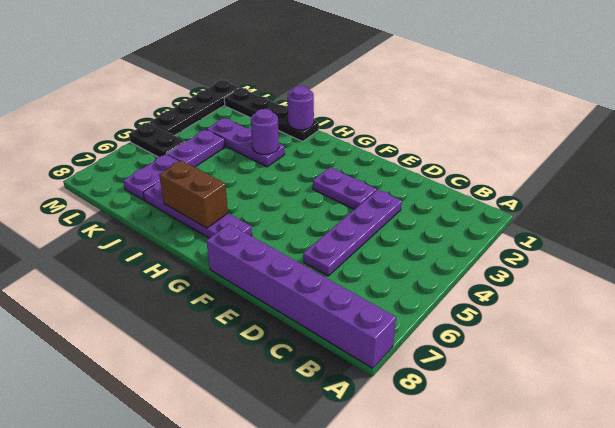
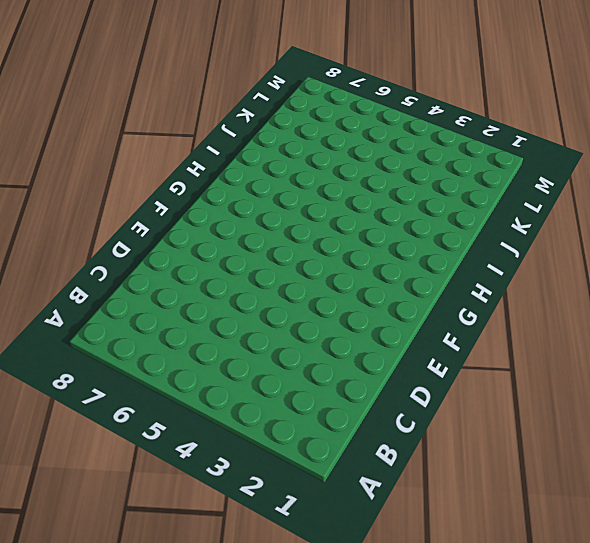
none -> purple brick A8:F8 level 1
none -> purple plate D3:D6 level 1
none -> purple plate E3:F3 level 1

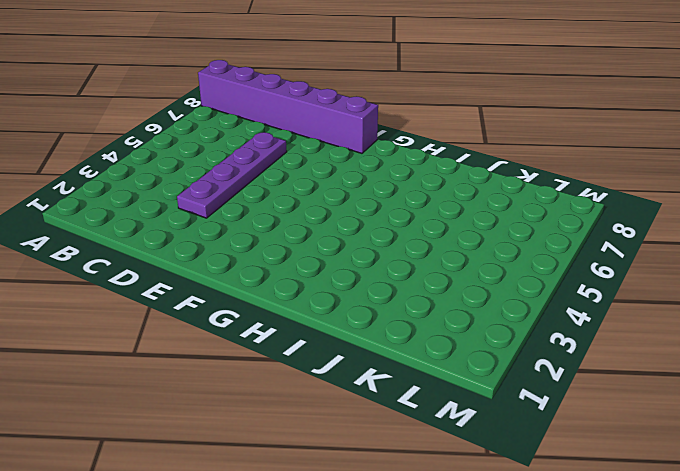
none -> purple plate E3:F3 level 1
none -> purple plate G7:J7 level 1
none -> black plate I1:L1 level 1

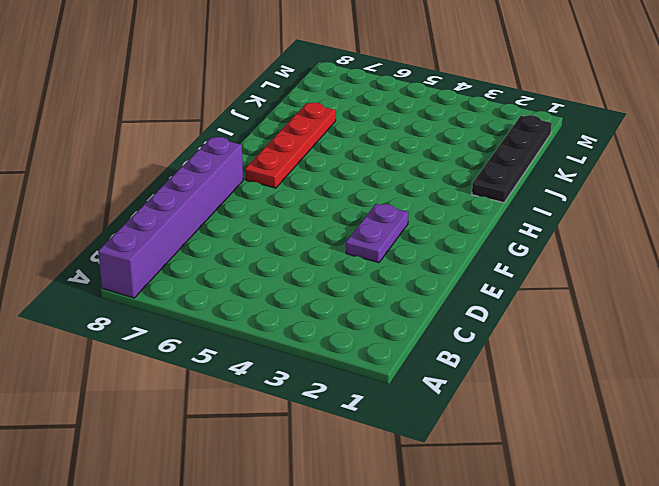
red plate G7:J7 level 1 -> purple plate G7:J7 level 1
none -> purple plate D3:D6 level 1
none -> purple plate I3:K3 level 1
none -> purple plate K4:K5 level 1

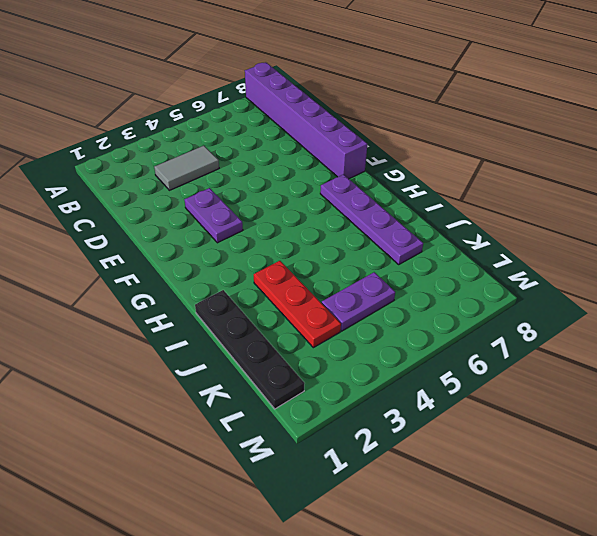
grey tile C3:C4 level 1 -> none
red plate I3:K3 level 1 -> purple plate I3:K3 level 1
none -> purple plate D3:D6 level 1
none -> purple plate K6:K7 level 1
none -> black plate L5:M5 level 1

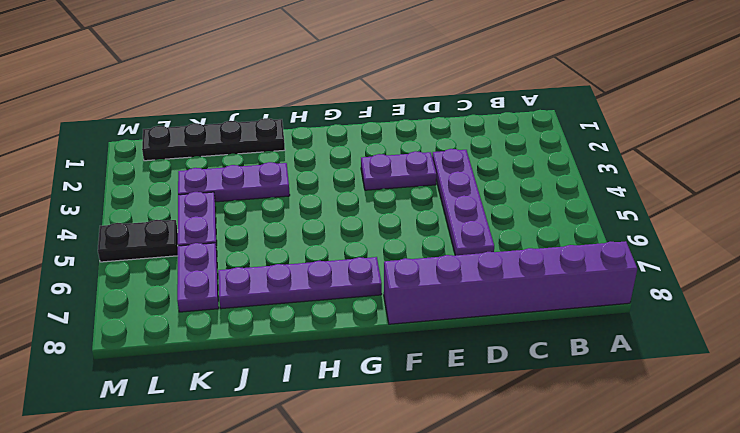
none -> black plate M1:M4 level 1
none -> brown brick H7:I7 level 2
none -> purple round brick I1 level 2

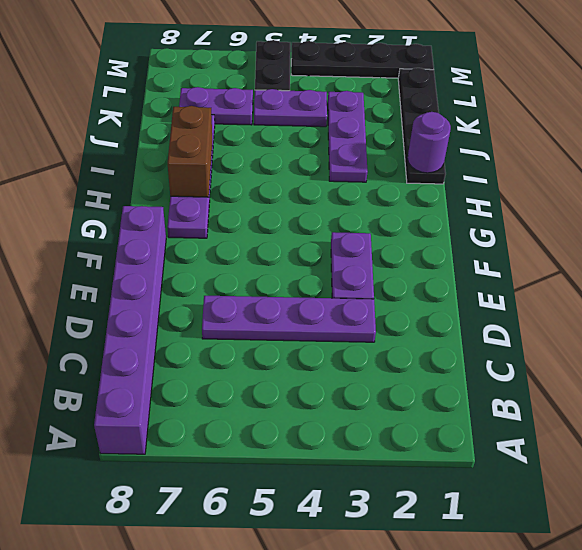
none -> purple round brick I3 level 2

